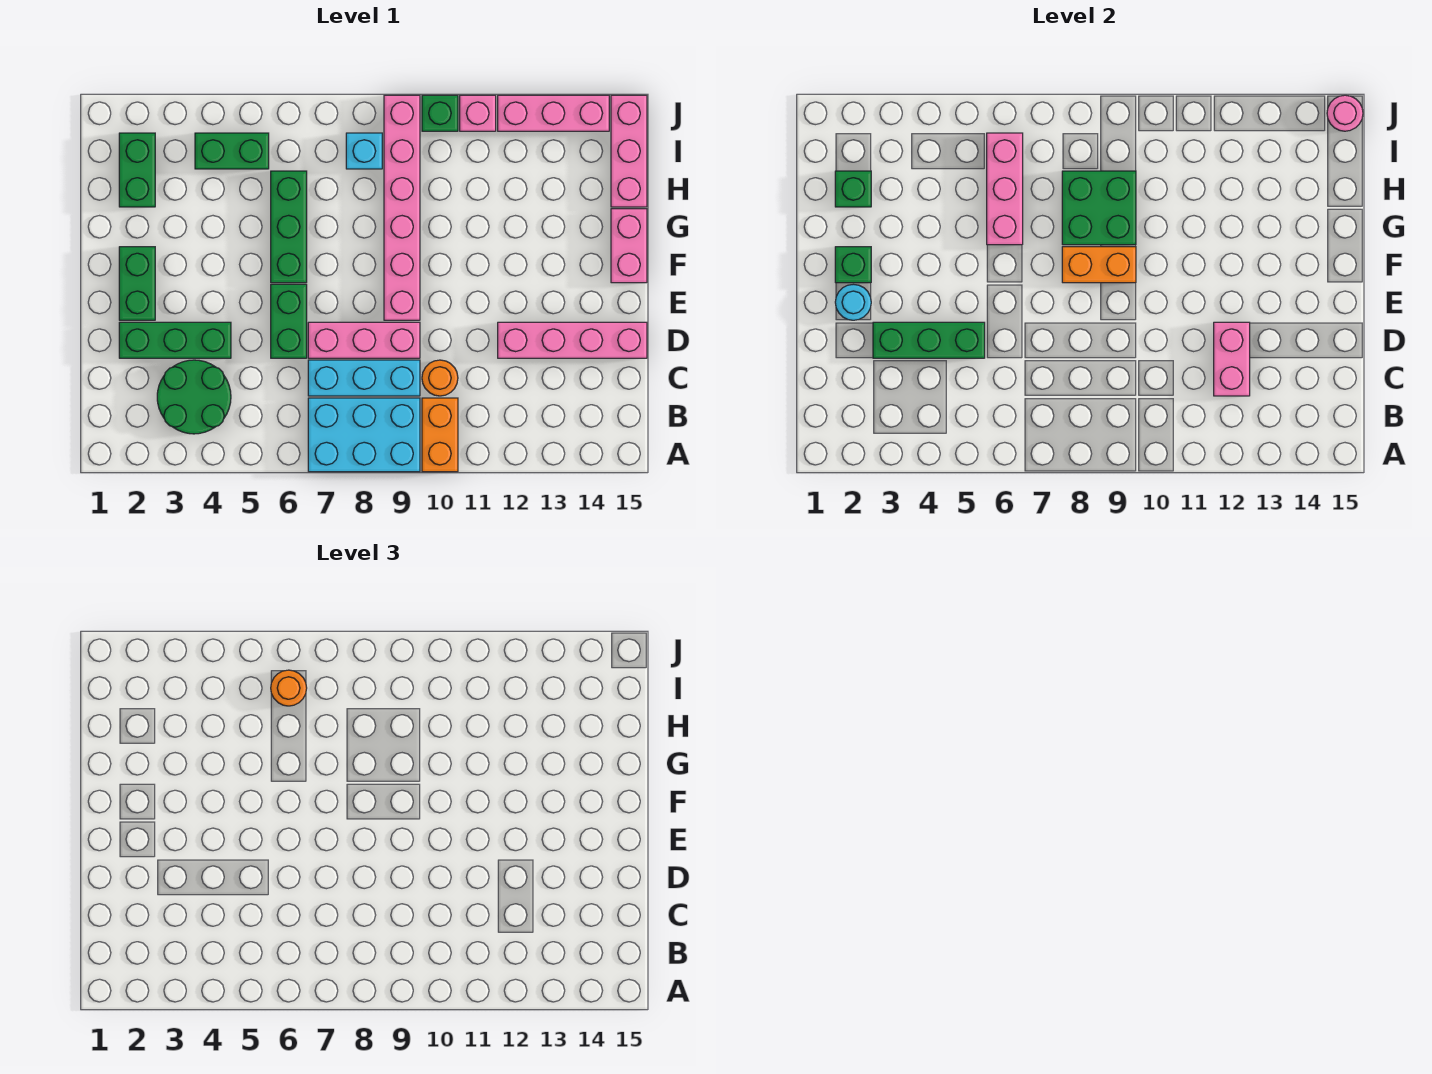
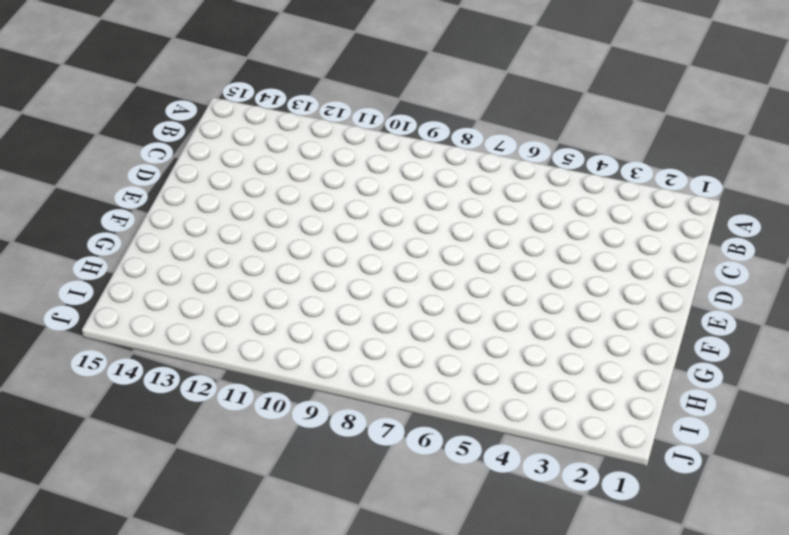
none -> cyan brick A7:B9 level 1
none -> orange brick A10:B10 level 1
none -> green round brick B3:C4 level 1
none -> cyan brick C7:C9 level 1

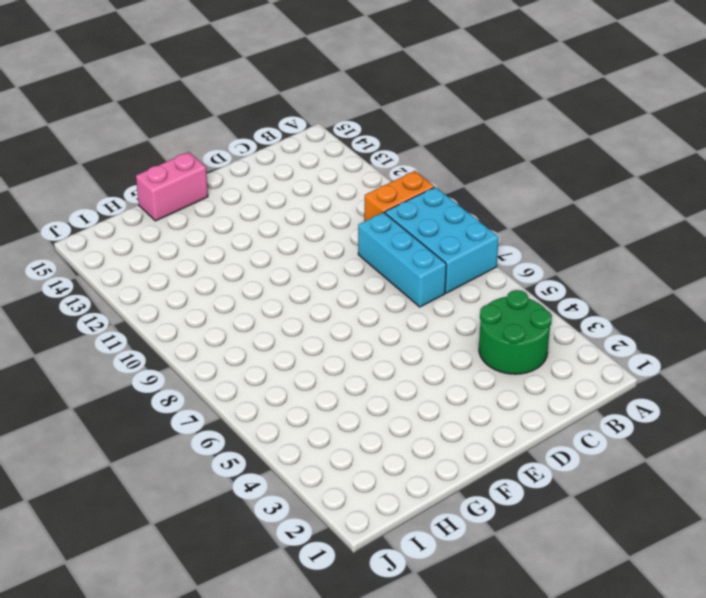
none -> orange round brick C10 level 1
none -> green brick D2:D4 level 1
none -> green brick D6:E6 level 1
none -> pink brick D7:D9 level 1

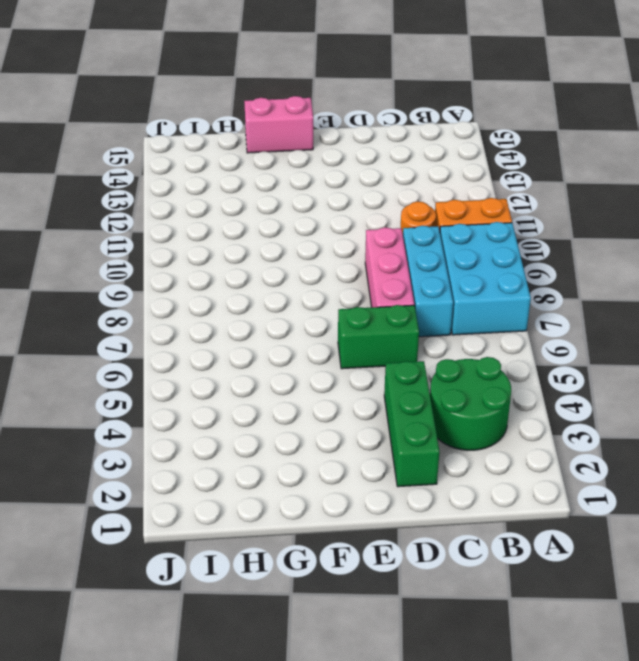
none -> pink brick D12:D15 level 1
none -> green brick E2:F2 level 1
none -> pink brick E9:J9 level 1
none -> green brick F6:H6 level 1

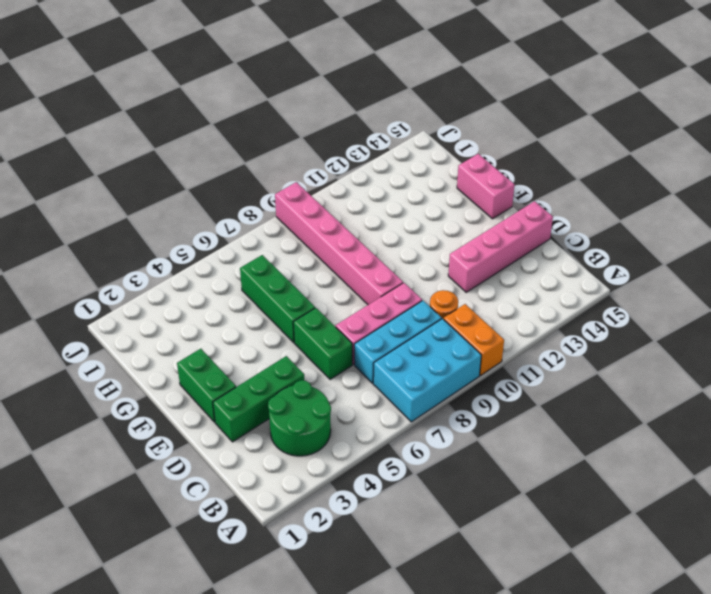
none -> green brick H2:I2 level 1
none -> pink brick H15:J15 level 1
none -> green brick I4:I5 level 1
none -> cyan brick I8 level 1

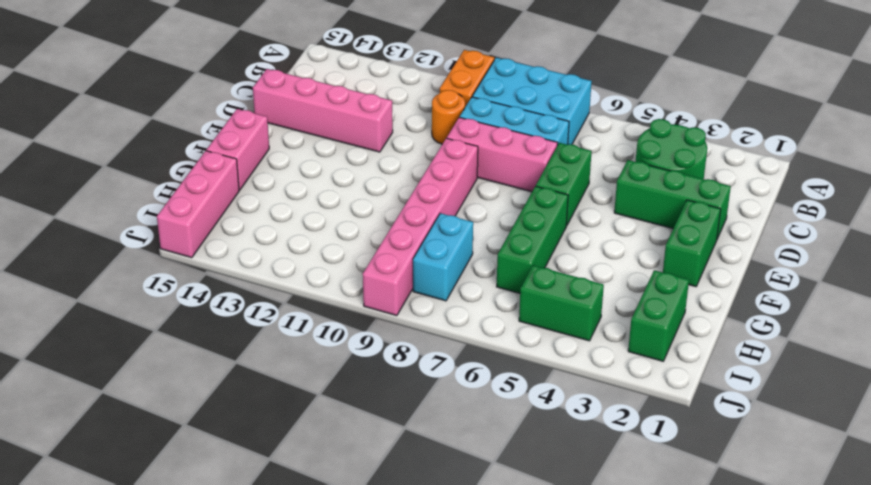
cyan brick H8:I8 level 1 -> cyan brick I8 level 1
none -> green brick J10 level 1
none -> pink brick J11 level 1
none -> pink brick J12:J14 level 1
none -> pink brick C12:D12 level 2

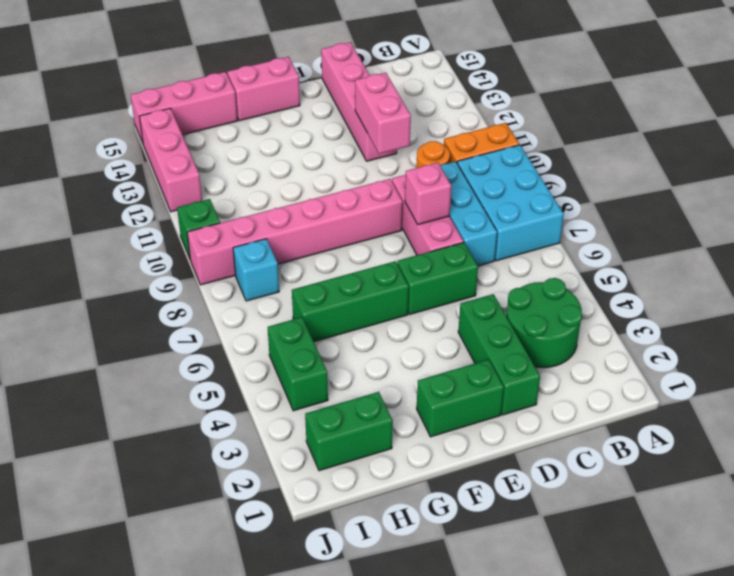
pink brick D8 level 2 -> pink brick J11 level 1
pink brick D11:D12 level 2 -> pink brick C12:D12 level 2
none -> green brick D3:D5 level 2
none -> cyan round brick E2 level 2
none -> green brick F2 level 2
none -> orange brick F8:F9 level 2

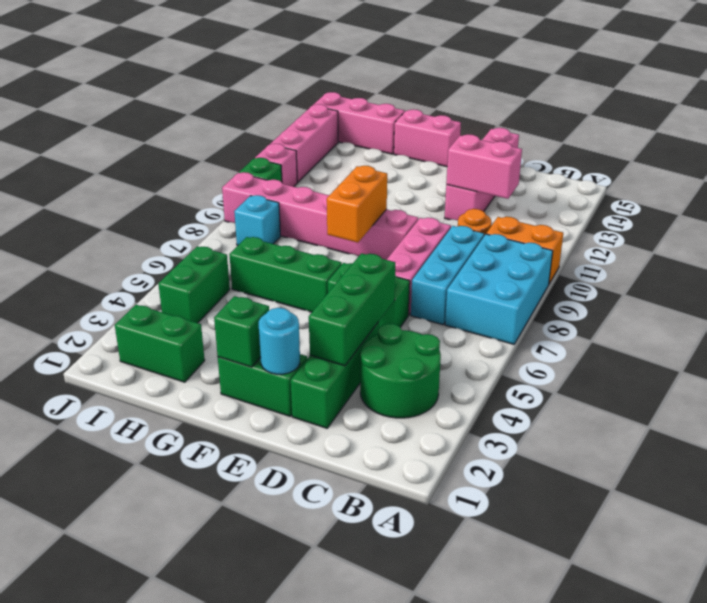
none -> pink brick G6:I6 level 2
none -> green brick G8:H9 level 2
none -> green brick H2 level 2
none -> pink round brick J15 level 2

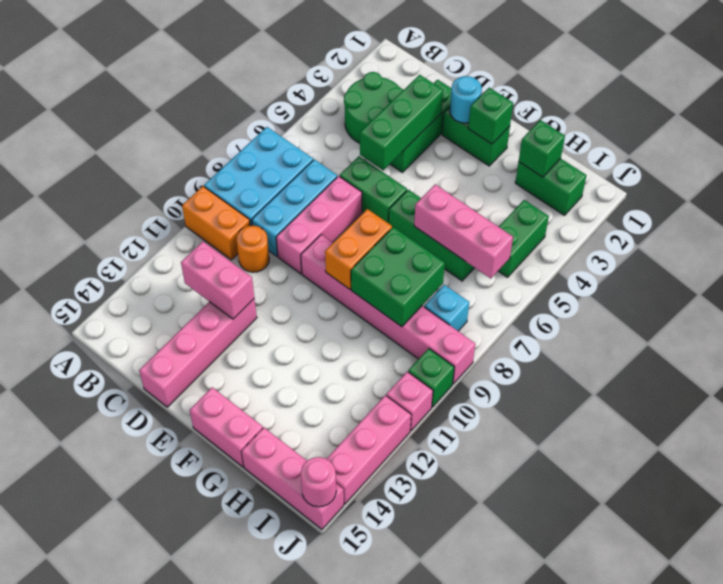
none -> orange round brick I6 level 3

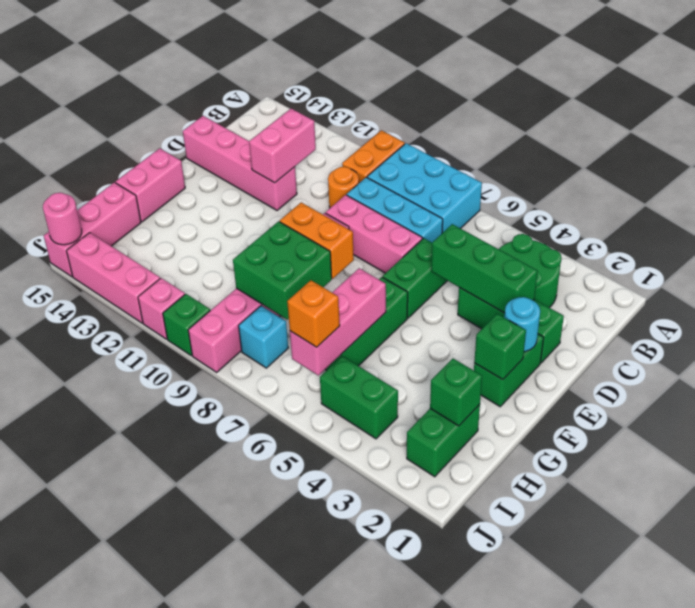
orange brick I6 level 3 -> orange round brick I6 level 3

